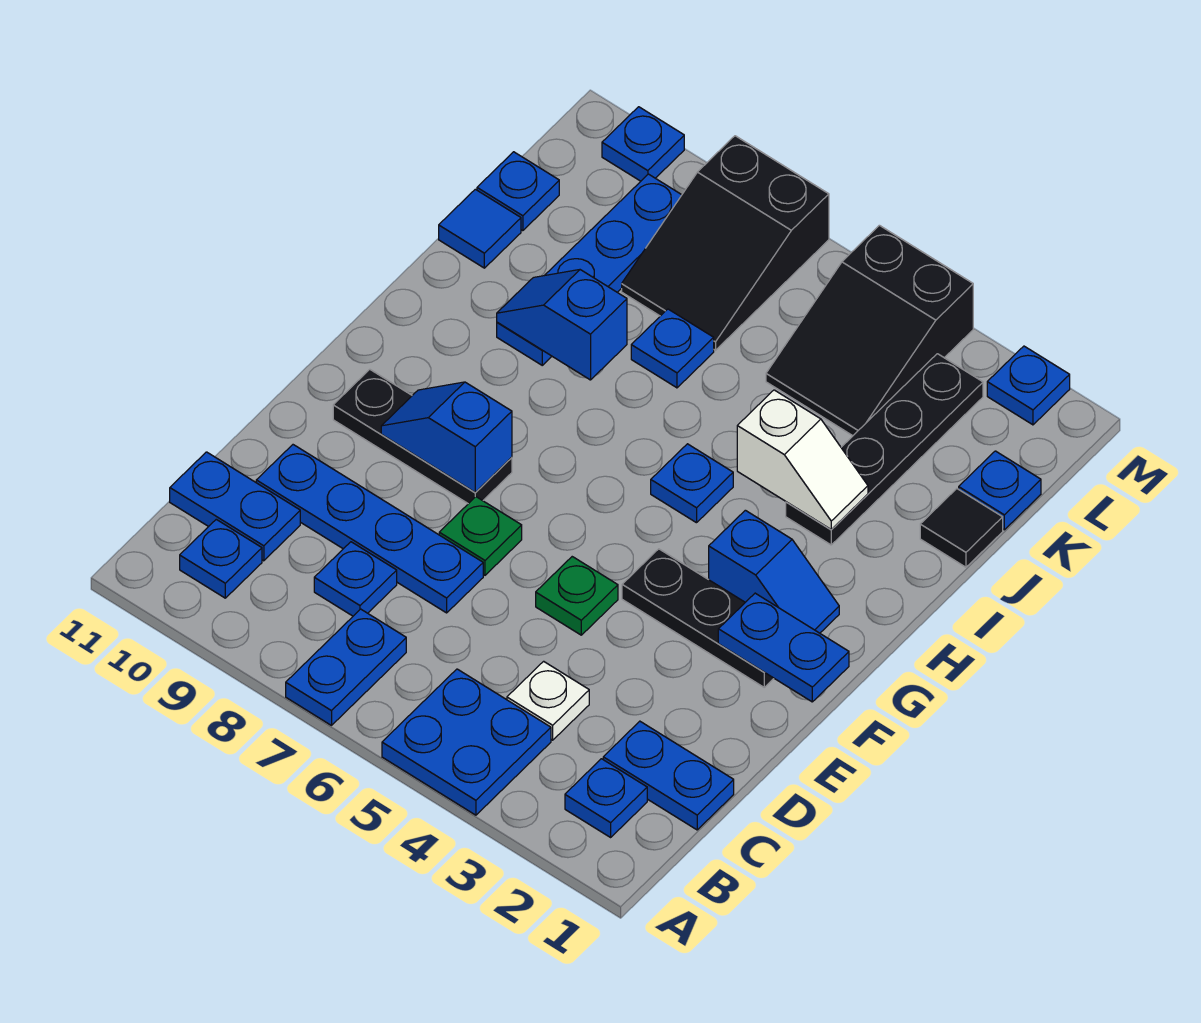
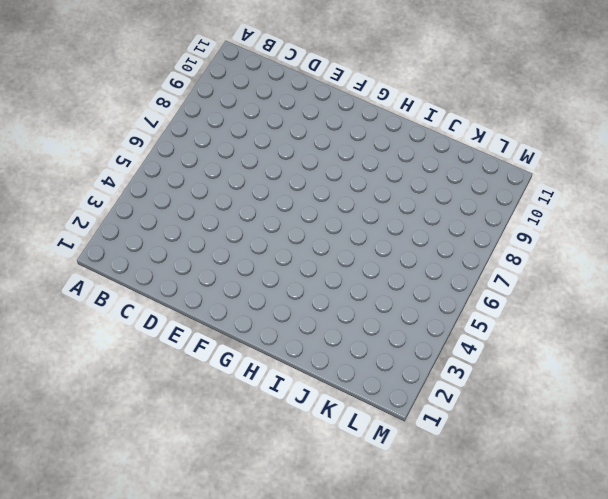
none -> blue plate A4:B5 level 1
none -> blue plate A7:B7 level 1
none -> blue plate B2 level 1
none -> blue plate B10 level 1

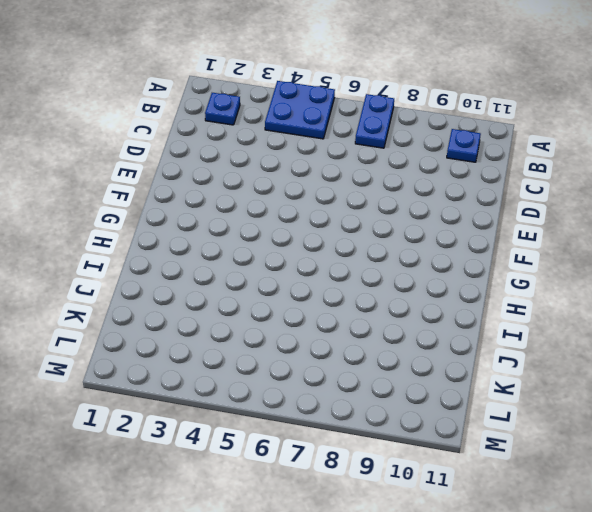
none -> blue plate C1:C2 level 1
none -> white plate C4 level 1
none -> blue plate C8 level 1
none -> blue plate C10:C11 level 1

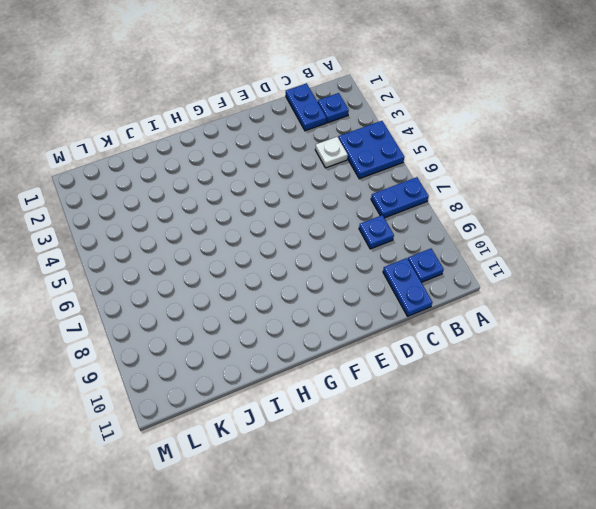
none -> blue plate D7:D10 level 1
none -> green plate E5 level 1
none -> green plate E7 level 1
none -> black plate F2:F4 level 1

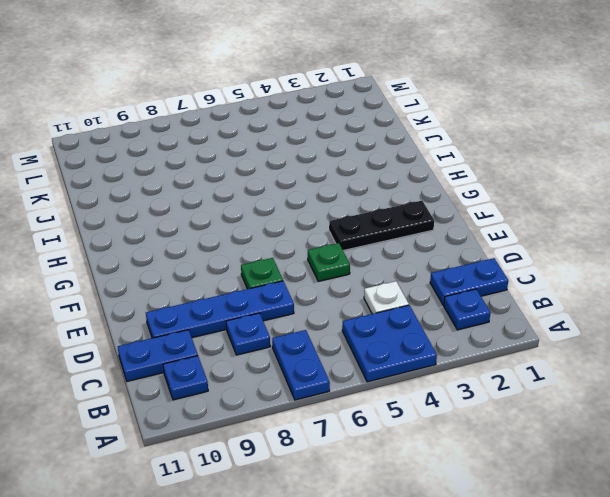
none -> black plate F8:F10 level 1
none -> blue slope G2:G3 level 1 top 3
none -> blue plate H5 level 1
none -> black plate I3:L3 level 1

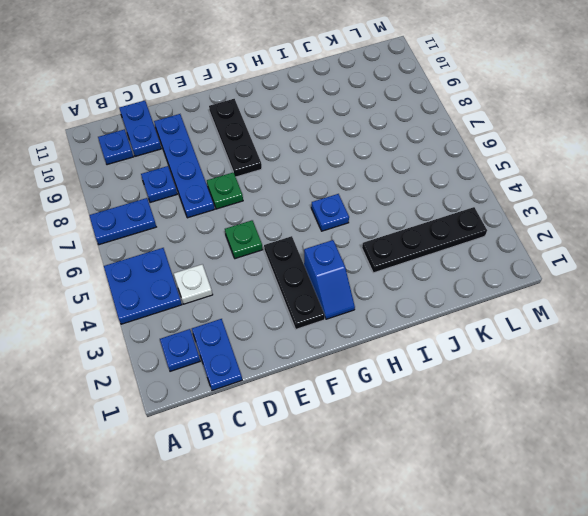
none -> blue plate I9:L9 level 1
none -> black tile J1 level 1
none -> blue plate J7 level 1
none -> blue tile J11 level 1

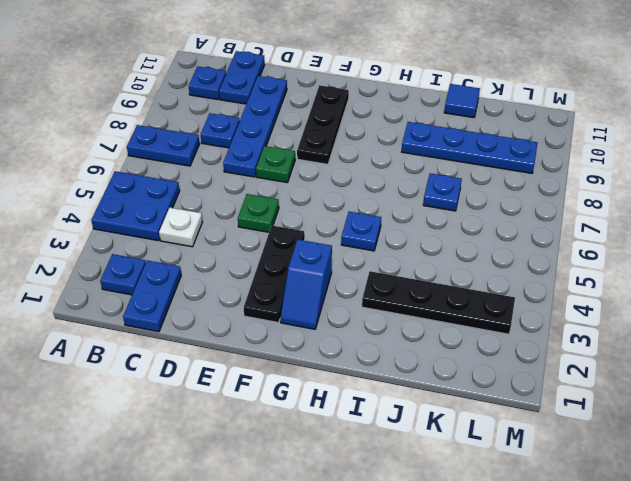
none -> black tile J1 level 1
none -> blue plate K1 level 1
none -> black slope K4:M5 level 1 top M
none -> black slope K7:M8 level 1 top M

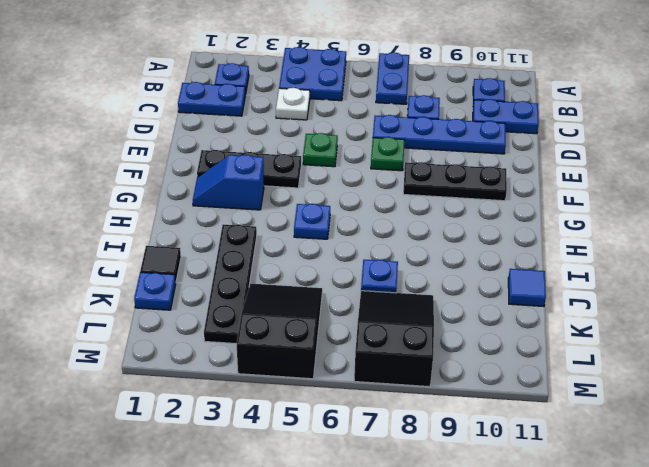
none -> blue plate I9:L9 level 1
none -> blue plate K11 level 1
none -> blue plate M2 level 1
none -> blue plate M10 level 1

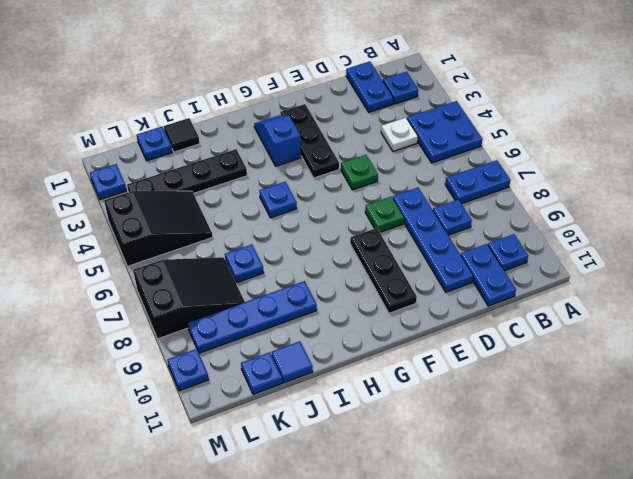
none -> blue plate F1:F2 level 2
none -> blue slope F8:F9 level 2 top 8
none -> white slope I3:I4 level 2 top 4
none -> blue slope I8:I9 level 2 top 8

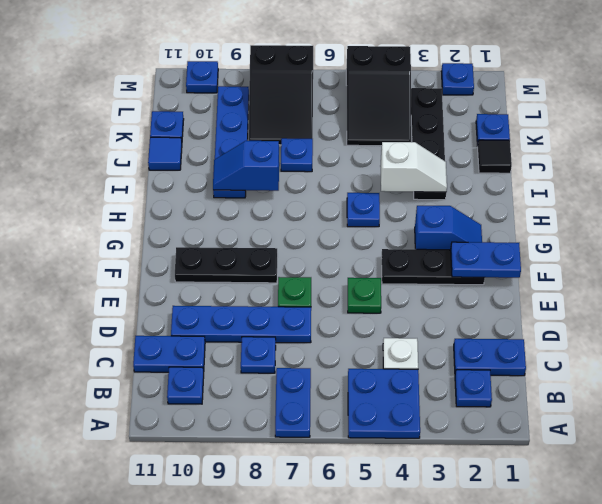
none -> blue slope F8:F9 level 2 top 8

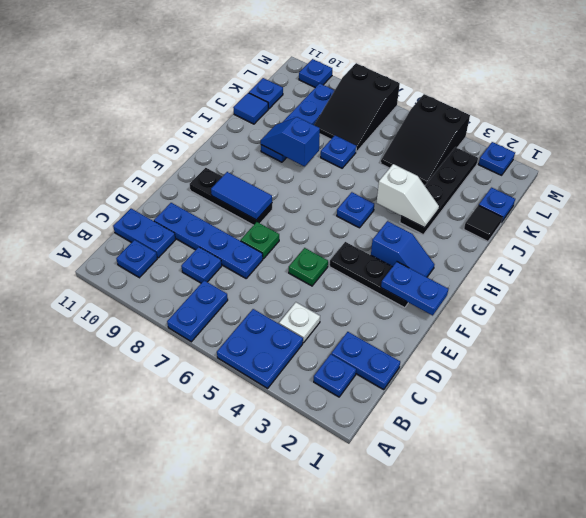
blue tile F8:F9 level 2 -> blue slope F8:F9 level 2 top 8

